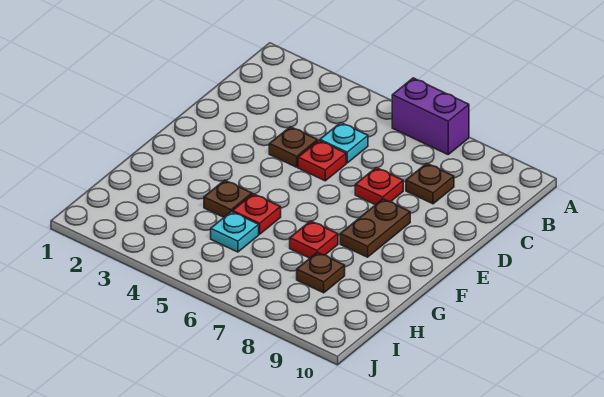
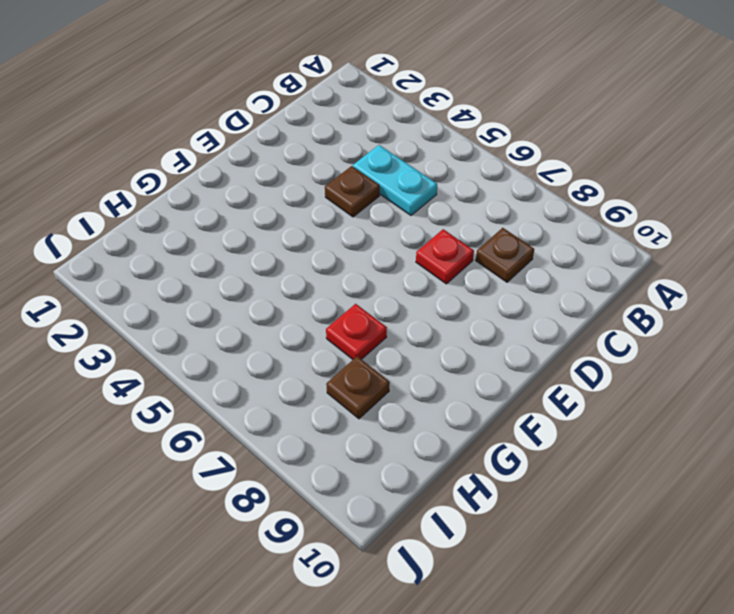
cyan plate C4:C5 level 1 -> cyan plate C5 level 1
none -> purple brick A6:A7 level 1
none -> red plate D5 level 1
none -> brown plate E8:F8 level 1

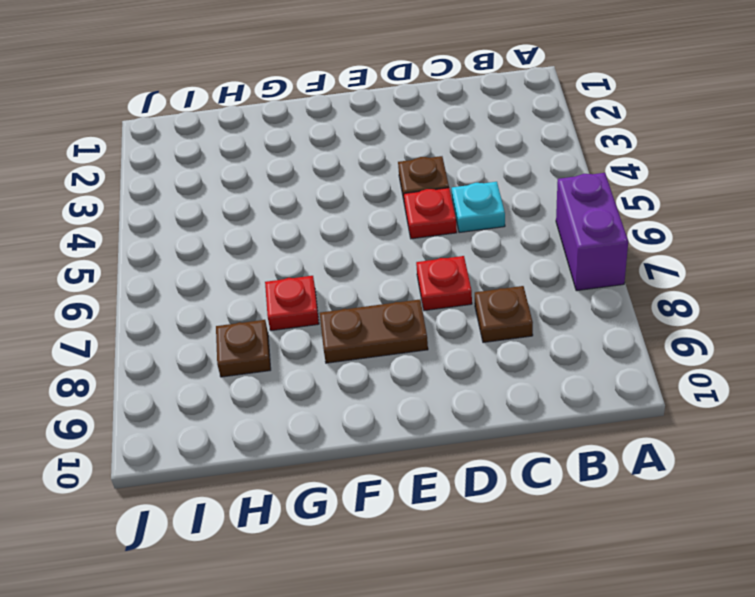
none -> brown plate G4 level 1
none -> red plate G5 level 1
none -> cyan plate H5 level 1

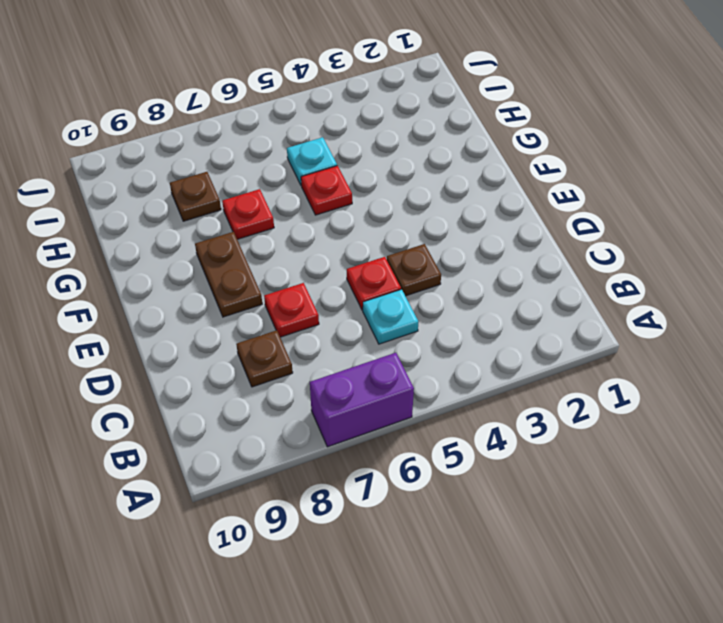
none -> brown plate G4 level 1

